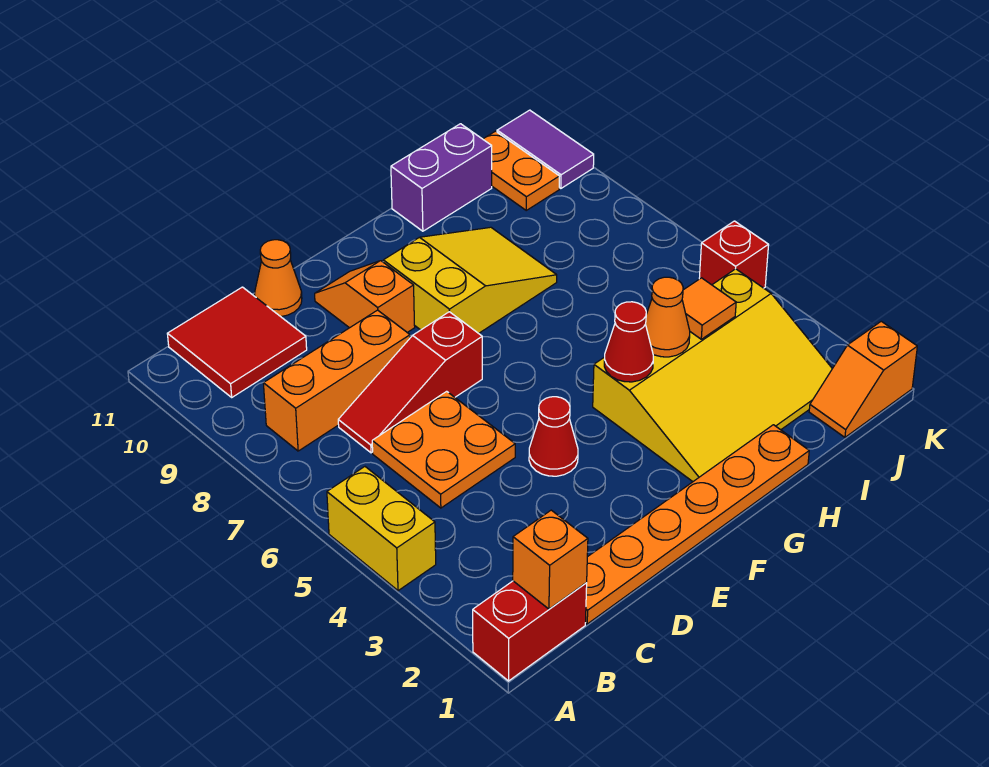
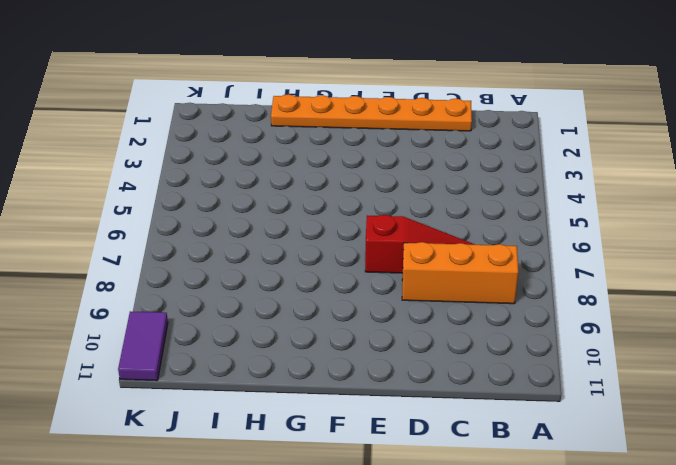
none -> red brick A1:B1 level 1
none -> yellow brick A4:A5 level 1
none -> red tile B10:C11 level 1

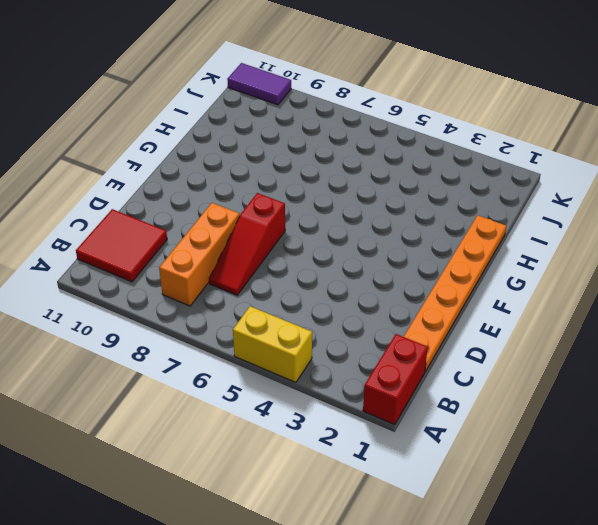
none -> orange plate C5:D6 level 1
none -> orange cone D11 level 1
none -> red cone E4 level 1

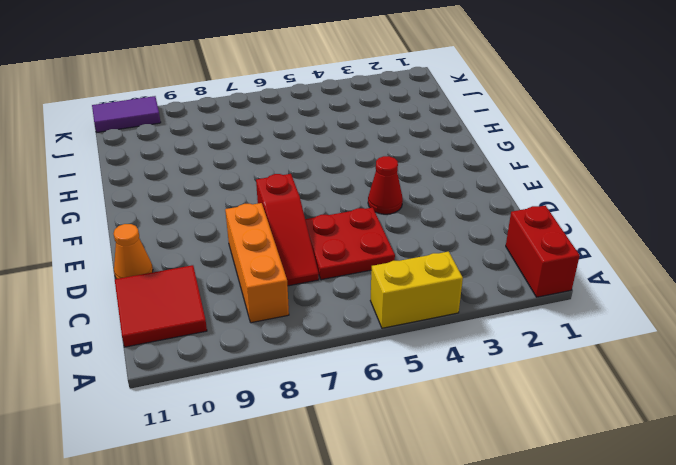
red plate C5:D6 level 1 -> orange plate C5:D6 level 1
none -> orange plate C1:H1 level 1
none -> orange slope E9:E10 level 1 top 9
none -> yellow slope F8:H9 level 1 top F

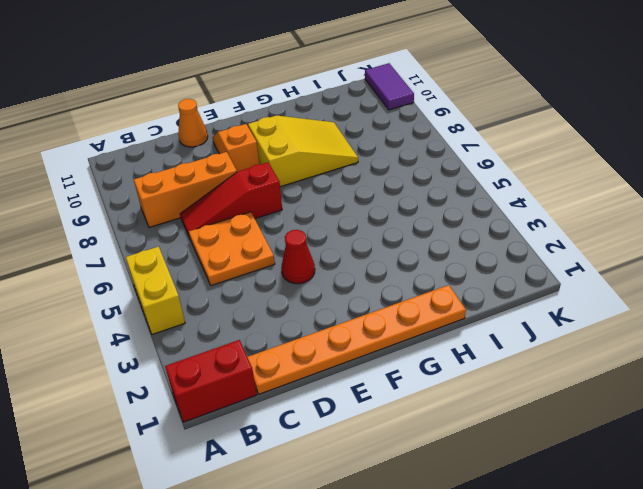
none -> red tile B10:C11 level 1
none -> yellow slope G2:J4 level 1 top 4
none -> purple brick H11:I11 level 1

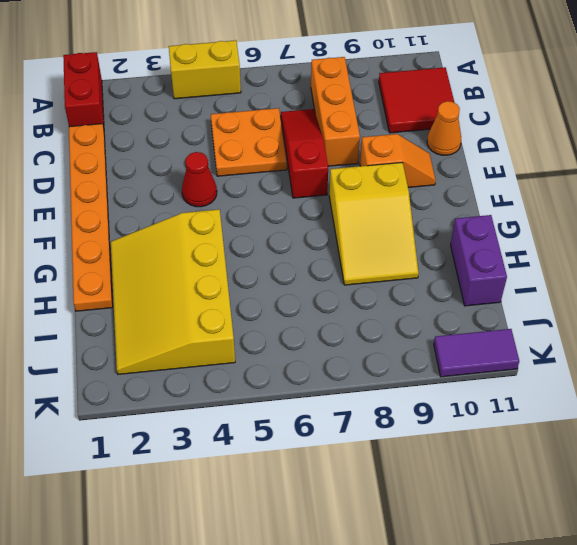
none -> orange slope J1:K1 level 1 top K
none -> orange plate J10:J11 level 1
none -> red brick K5 level 1

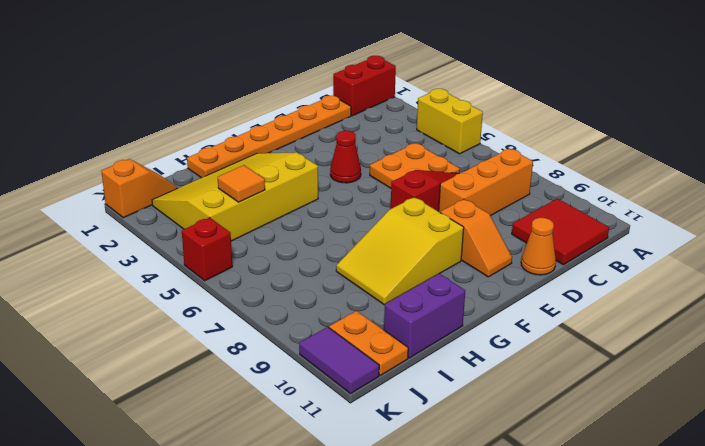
none -> orange brick B1 level 2
none -> red cone G4 level 2
none -> orange cone H4 level 2

